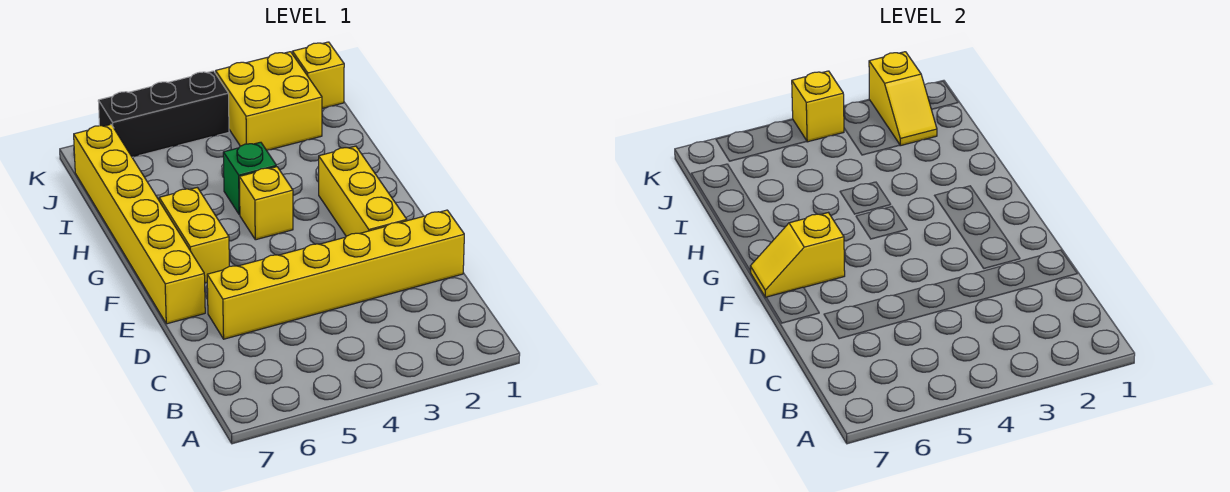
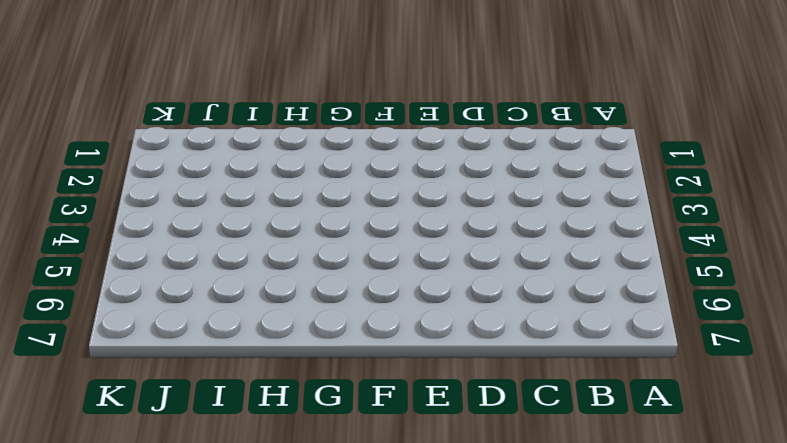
none -> yellow brick D1:D6 level 1
none -> yellow brick E2:G2 level 1
none -> yellow brick E7:J7 level 1

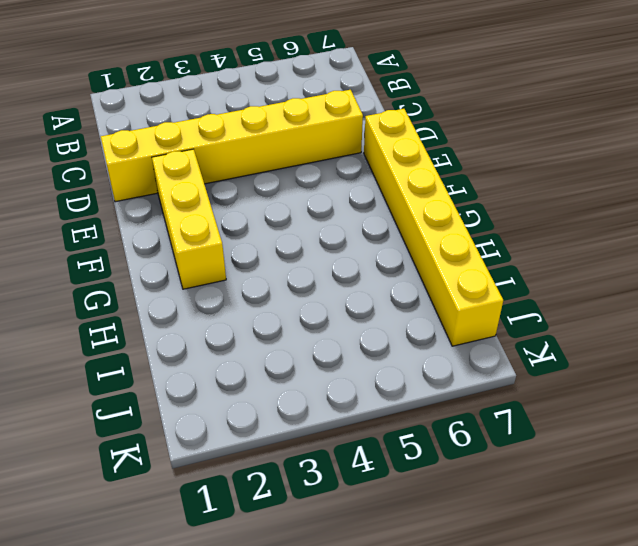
none -> yellow brick F6:G6 level 1
none -> yellow brick G4 level 1
none -> green brick H4 level 1

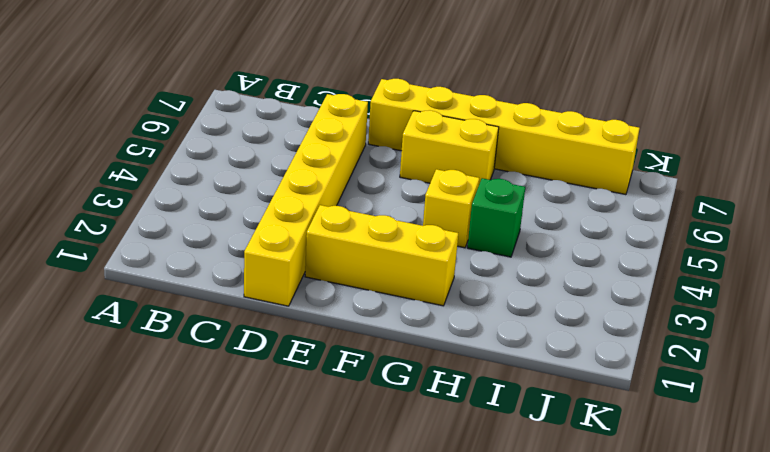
none -> yellow brick J2:K3 level 1
none -> yellow brick K1 level 1
none -> black brick K4:K6 level 1

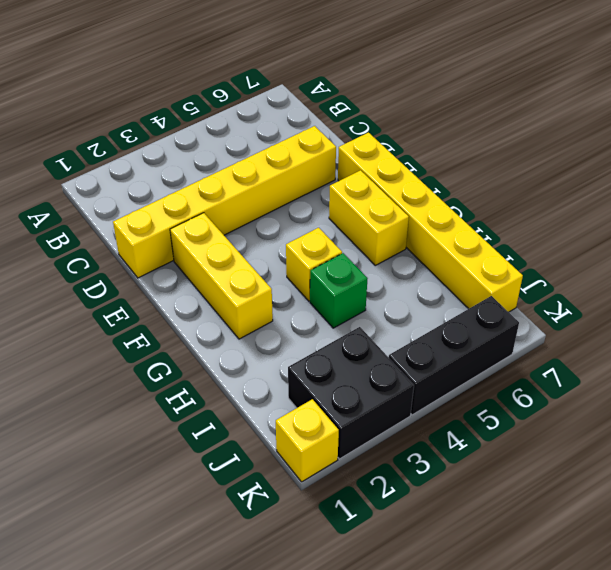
black brick J2:K3 level 1 -> yellow brick J2:K3 level 1
none -> yellow slope F6:F7 level 2 top 6
none -> yellow slope J2:K2 level 2 top K
none -> yellow brick K4 level 2

